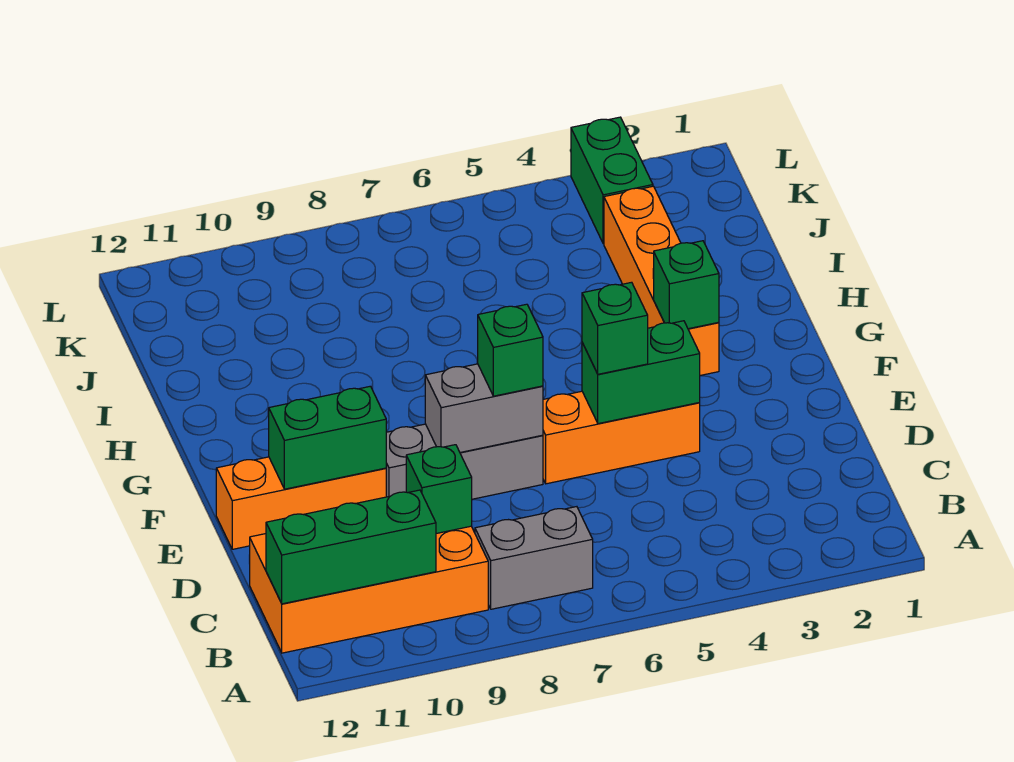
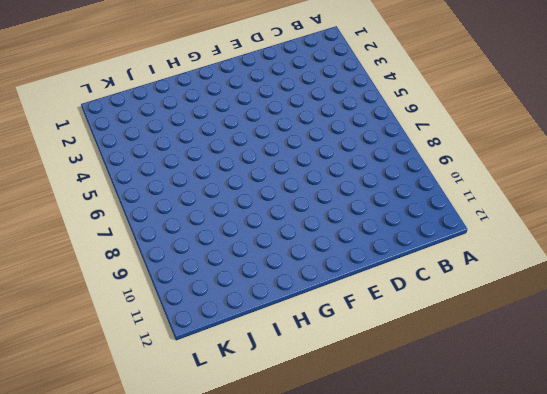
none -> grey brick B7:B8 level 1
none -> orange brick B9:C12 level 1
none -> orange brick E4:E6 level 1

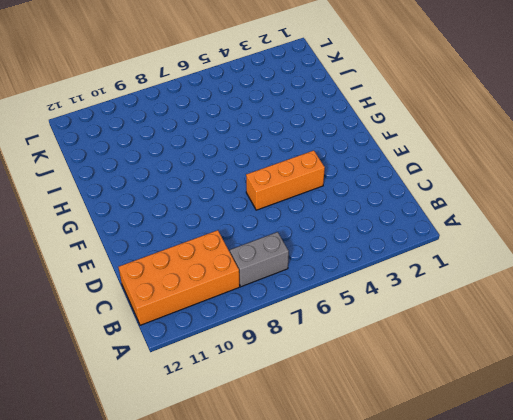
none -> grey brick E7:E9 level 1
none -> orange brick E10:E12 level 1
none -> orange brick G3:J3 level 1

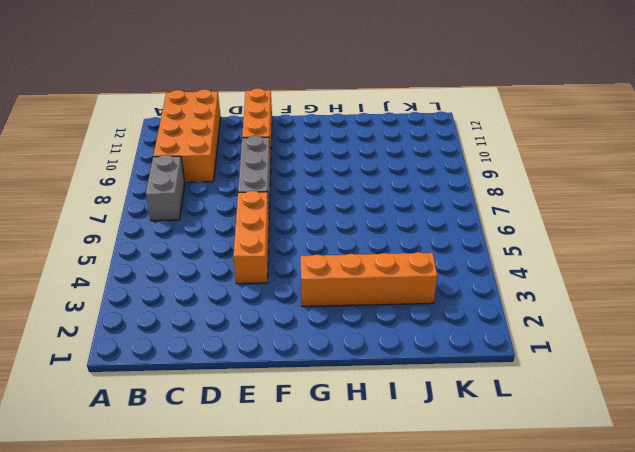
none -> green brick K3:L3 level 1
none -> green brick B10:B12 level 2
none -> green brick C9 level 2

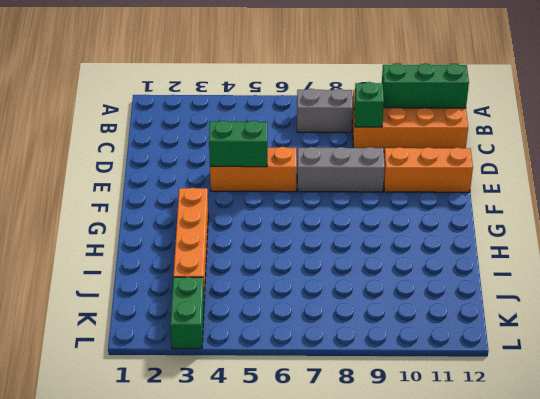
none -> grey brick E7:E8 level 2
none -> green brick E10:E11 level 2
none -> green brick G3 level 2

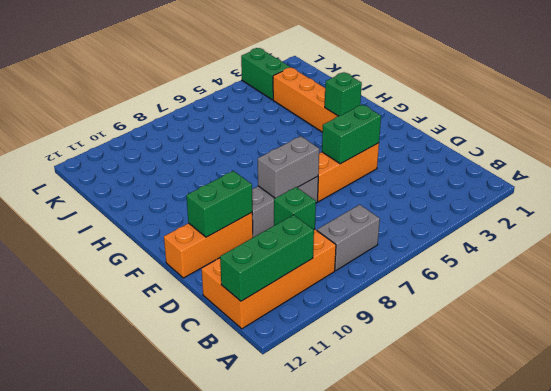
none -> green brick E5 level 3
none -> green brick E7 level 3

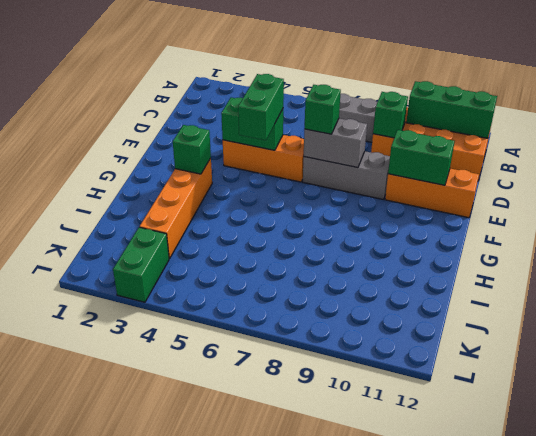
green brick E5:F5 level 3 -> green brick E5 level 3

